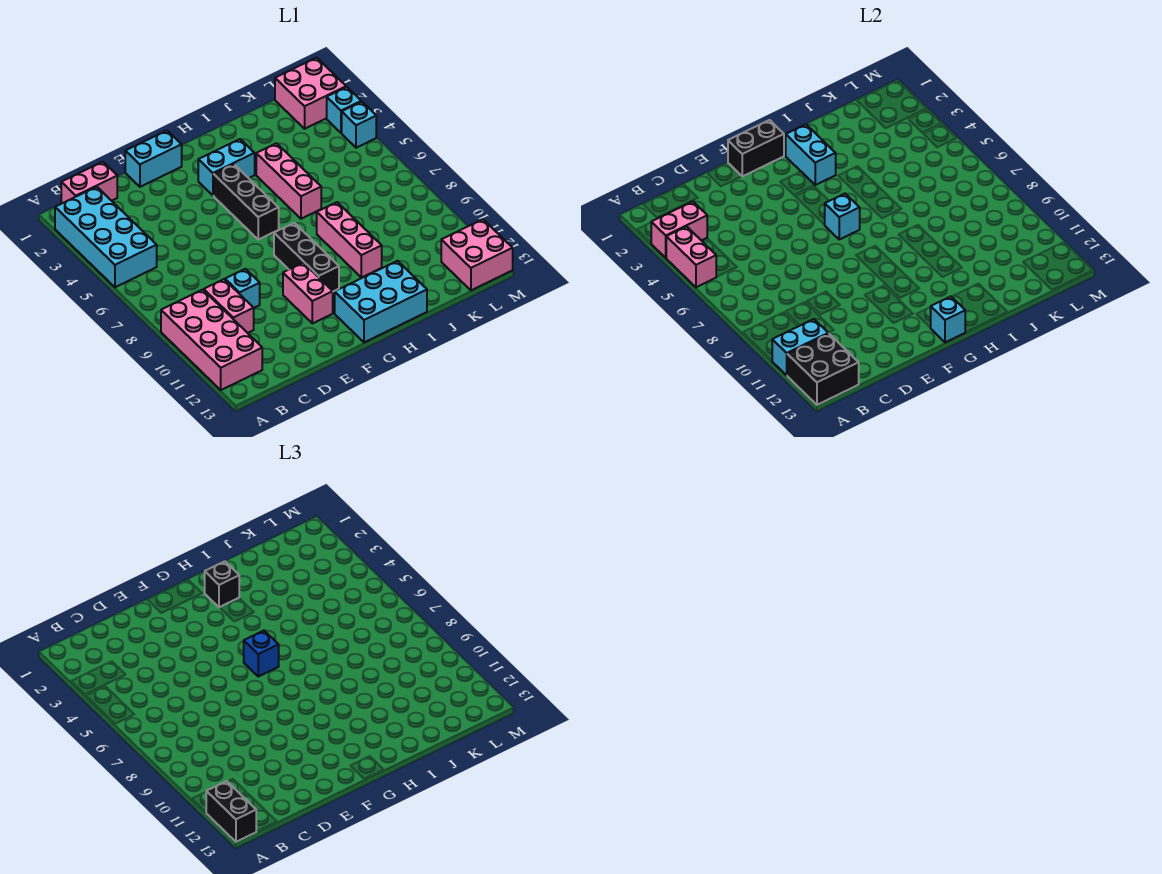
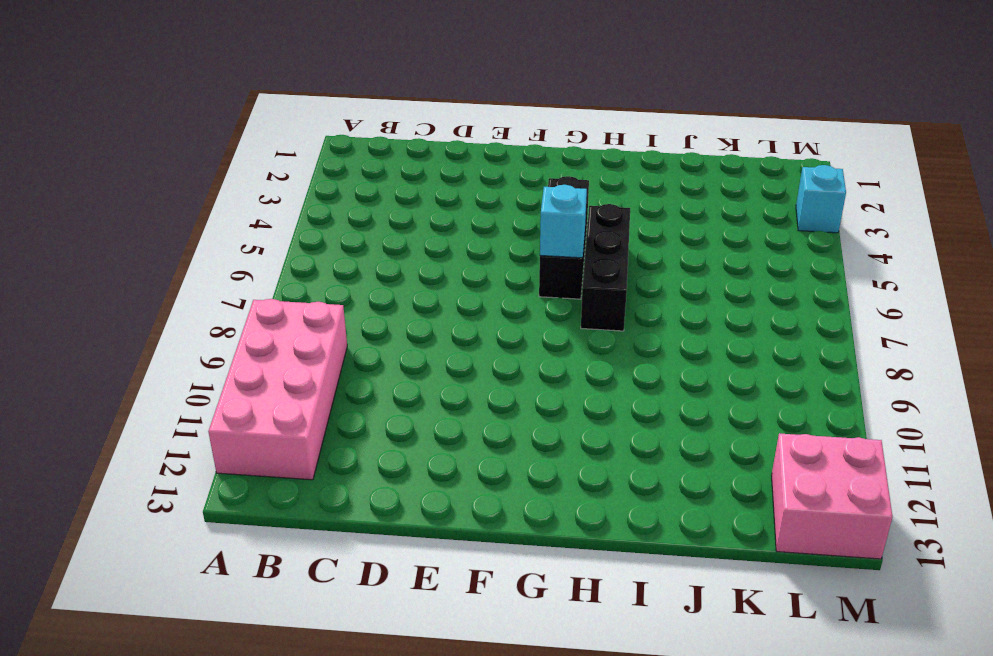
black brick H5:H7 level 1 -> black brick G8:G10 level 1
none -> cyan brick A2:B5 level 1
none -> pink brick B1:C1 level 1
none -> pink brick C9:C10 level 1

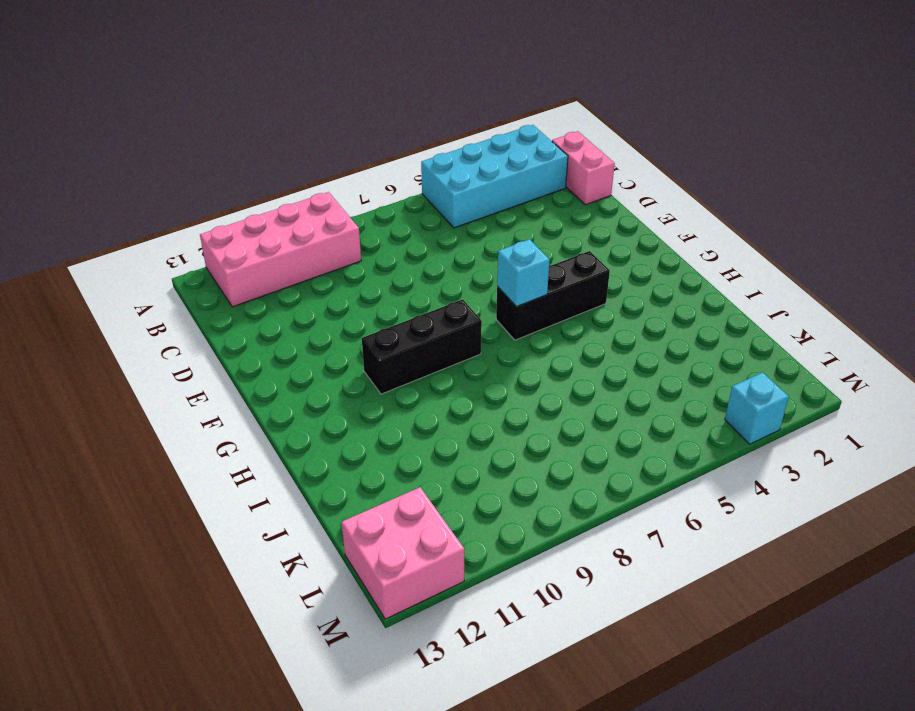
none -> pink brick C9:C10 level 1
none -> cyan brick D9 level 1
none -> cyan brick E1:F1 level 1

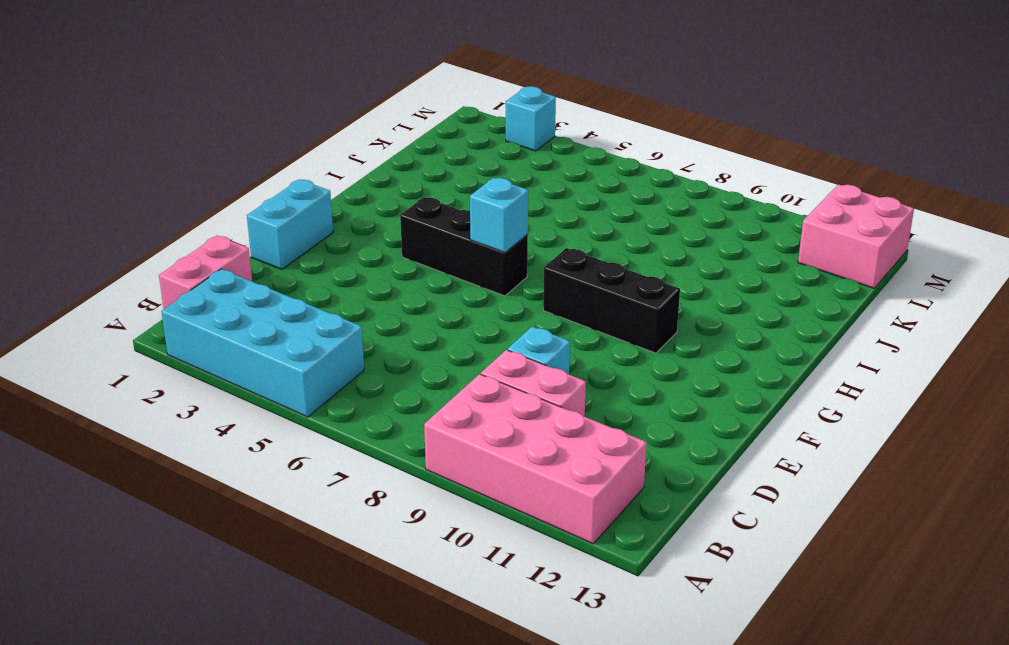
none -> pink brick F10:F11 level 1
none -> cyan brick G3:H3 level 1
none -> cyan brick G12:I13 level 1

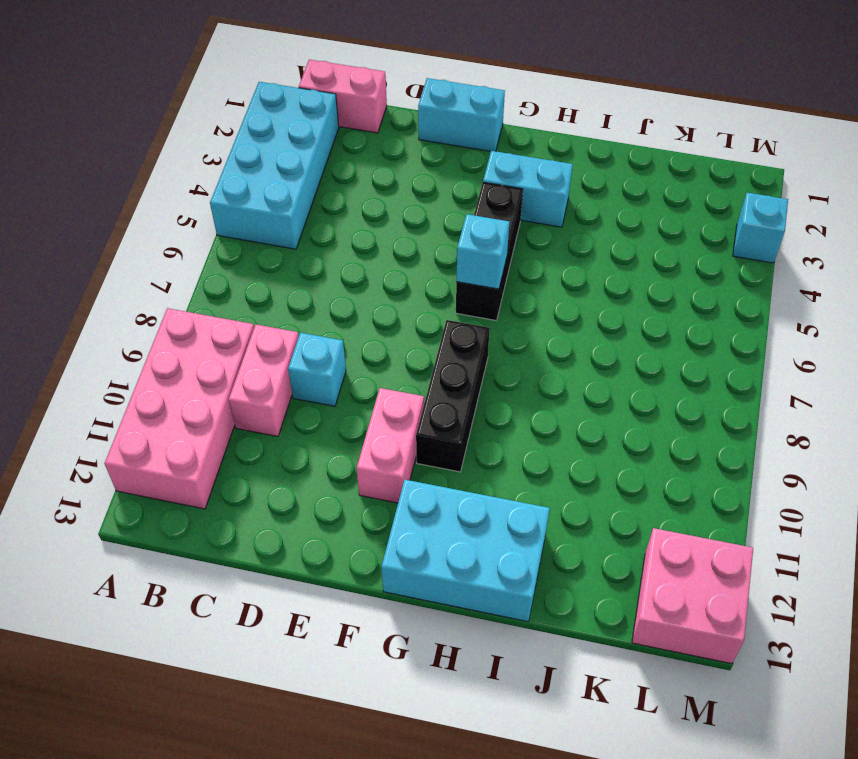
none -> pink brick I4:I6 level 1
none -> pink brick I8:I10 level 1
none -> pink brick L1:M2 level 1

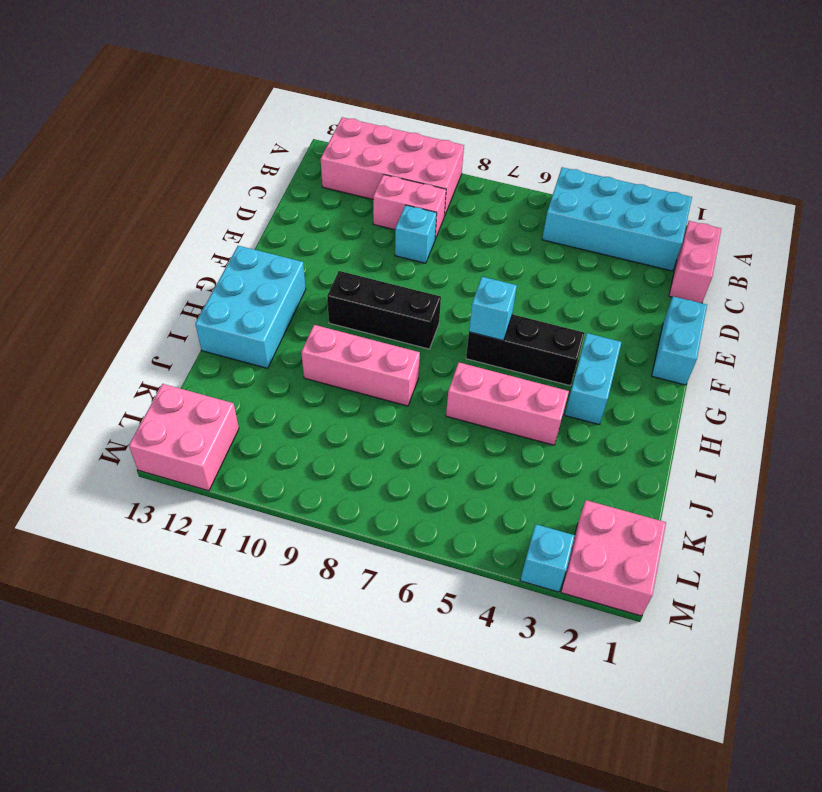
none -> pink brick F10:F11 level 1
none -> cyan brick M4 level 1
none -> pink brick A3:B3 level 2

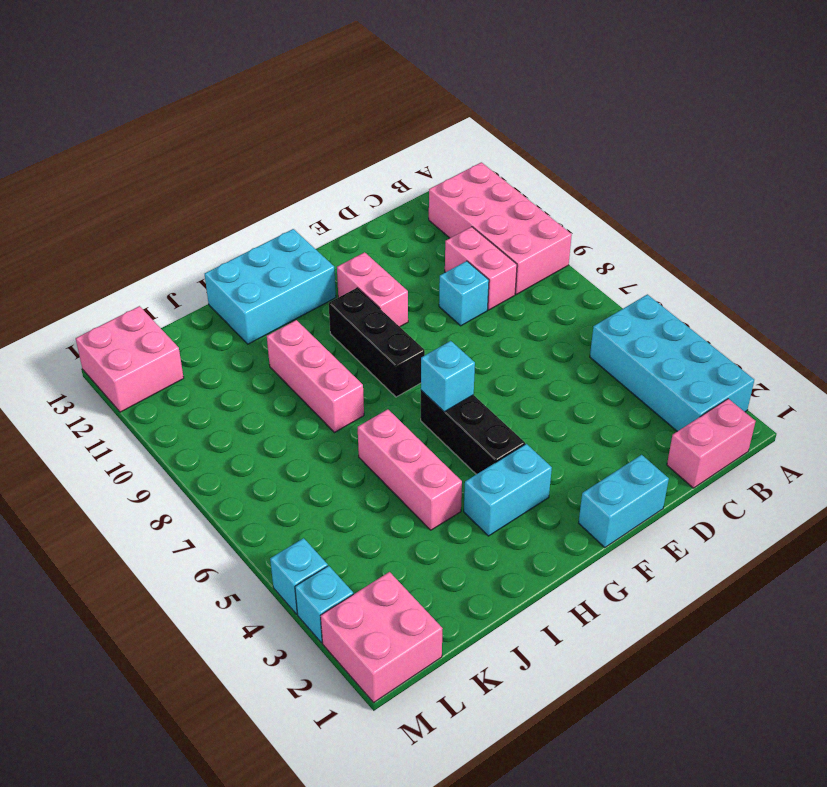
none -> pink brick A3:B3 level 2
none -> pink brick A4:A5 level 2
none -> cyan brick A11:B11 level 2

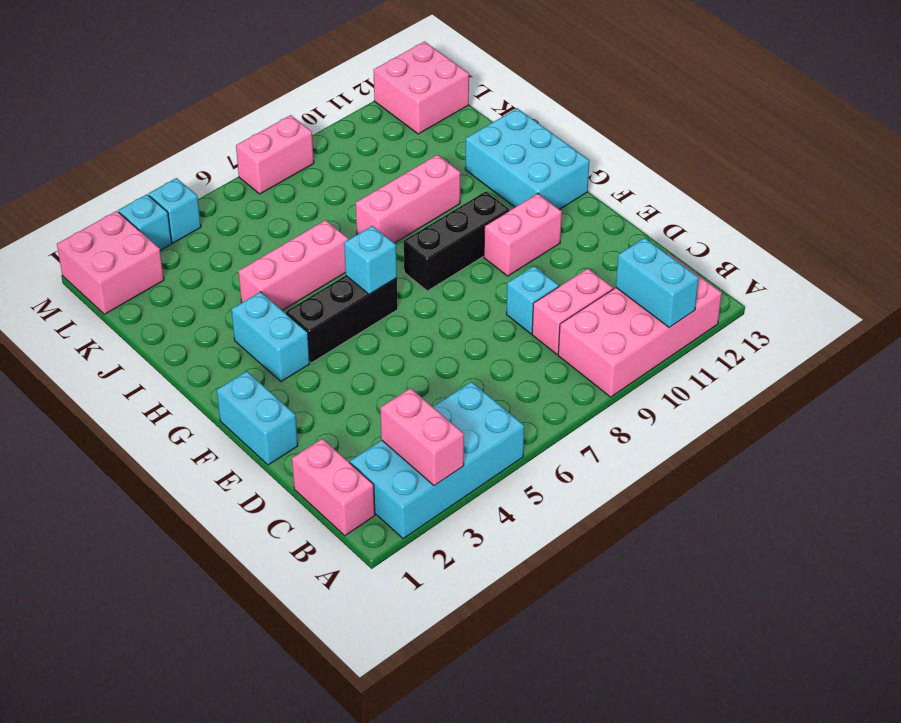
pink brick M7:M8 level 1 -> pink brick A4:A5 level 2
none -> black brick A12:B13 level 2
none -> black brick F1:G1 level 2
none -> cyan brick G13 level 2

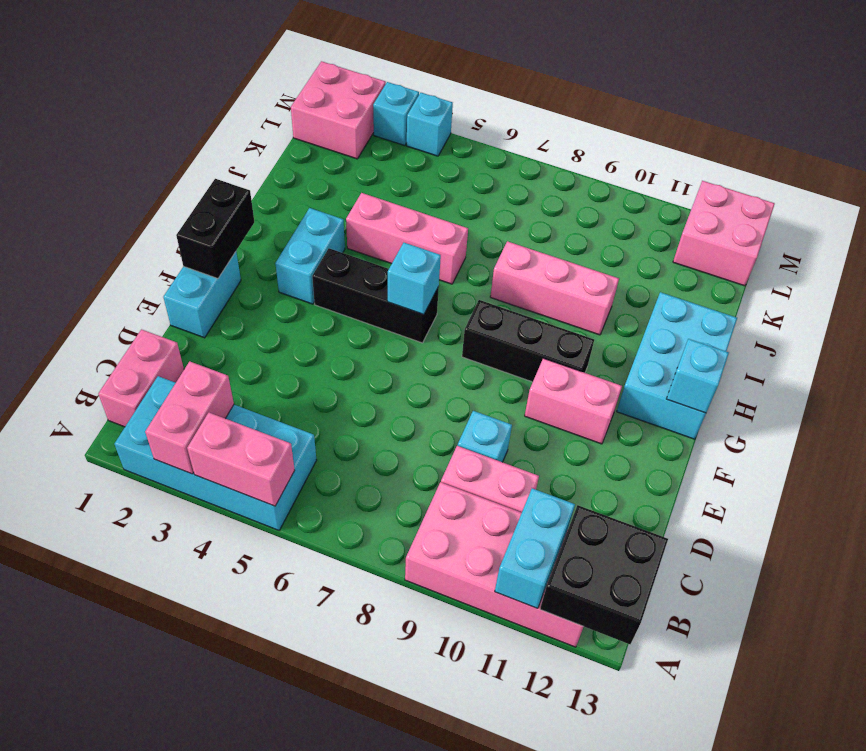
none -> cyan brick H2:H3 level 2
none -> black brick A12:A13 level 3
none -> blue brick G6 level 3

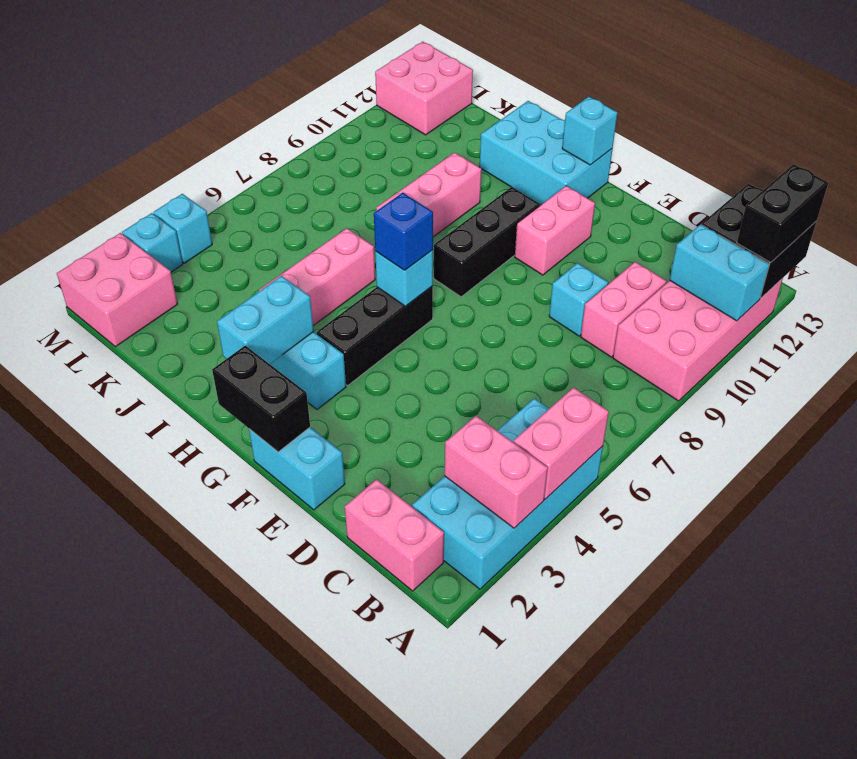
none -> black brick H2 level 3

